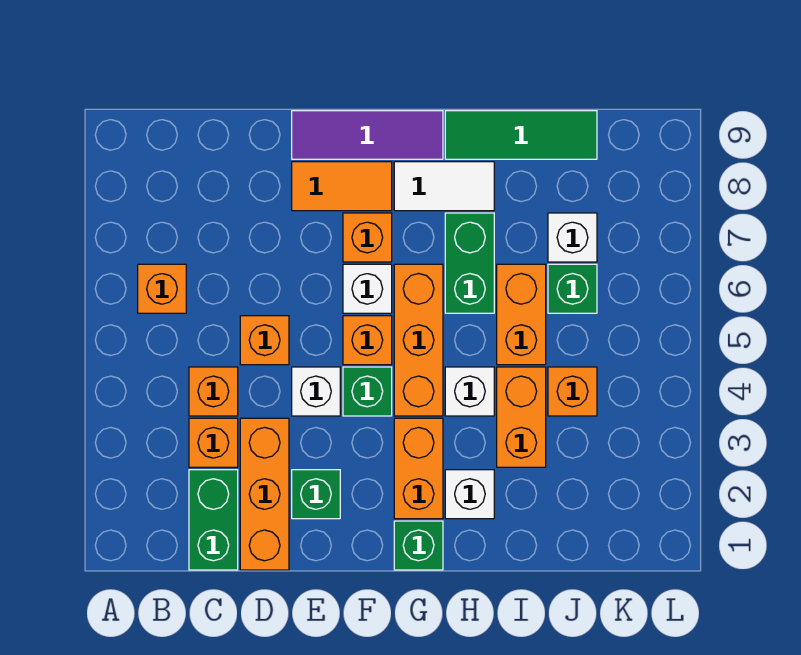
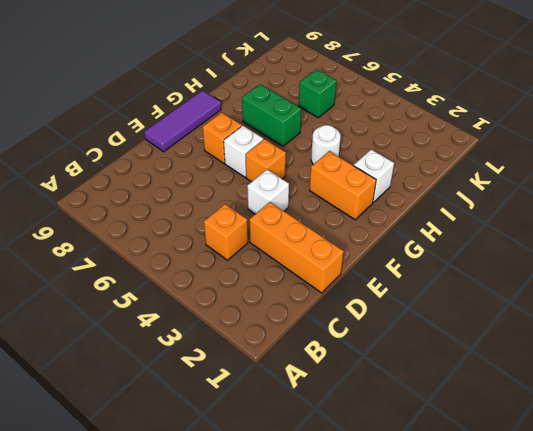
white round brick H4 level 1 -> white brick H4 level 1
none -> orange brick B6 level 1
none -> green brick C1:C2 level 1
none -> orange brick C3 level 1

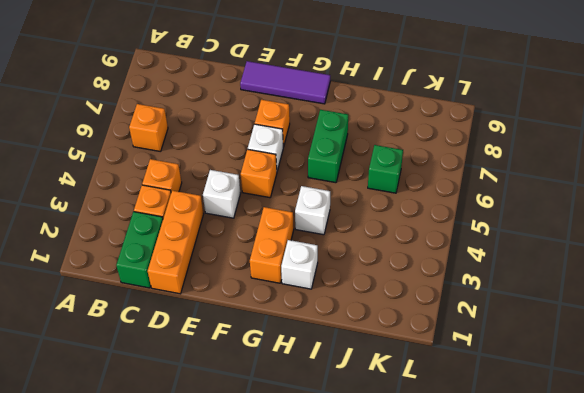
none -> orange brick D5 level 1
none -> green brick E2 level 1
none -> orange tile E8:F8 level 1

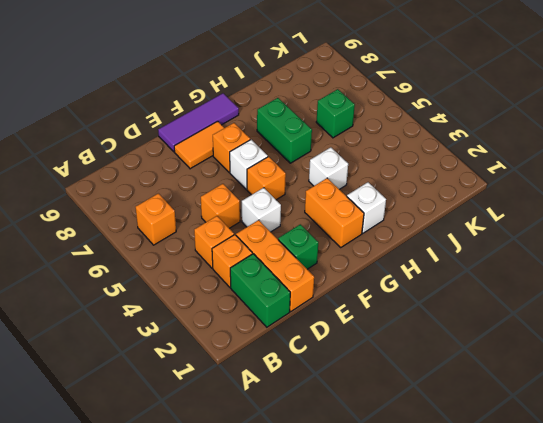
none -> green brick F4 level 1
none -> green brick G1 level 1
none -> orange brick G4:G6 level 1

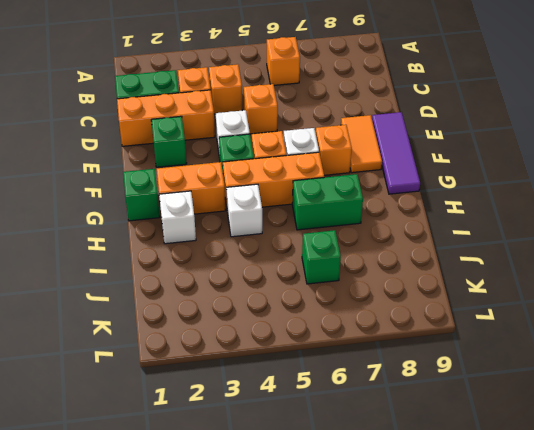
none -> white tile G8:H8 level 1
none -> green tile H9:J9 level 1
none -> orange brick I3:I4 level 1

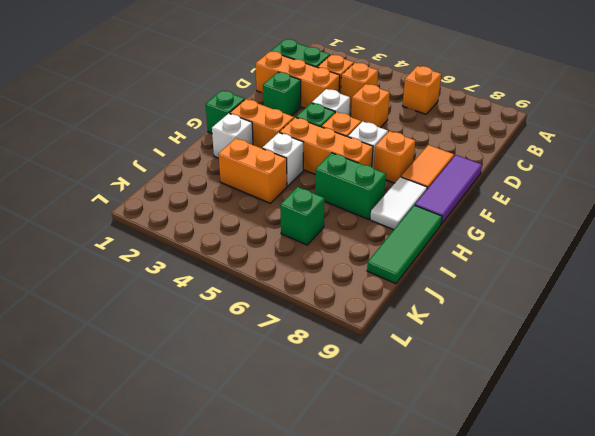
none -> orange brick I5:I6 level 1
none -> orange brick J4 level 1
none -> white brick J7 level 1

